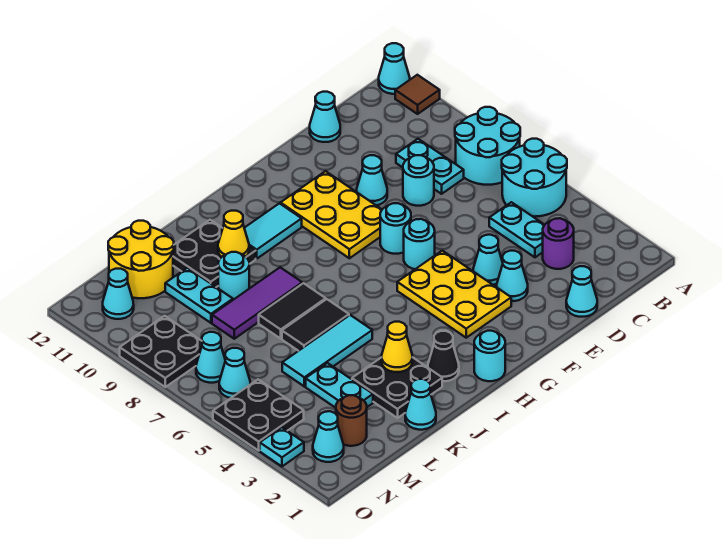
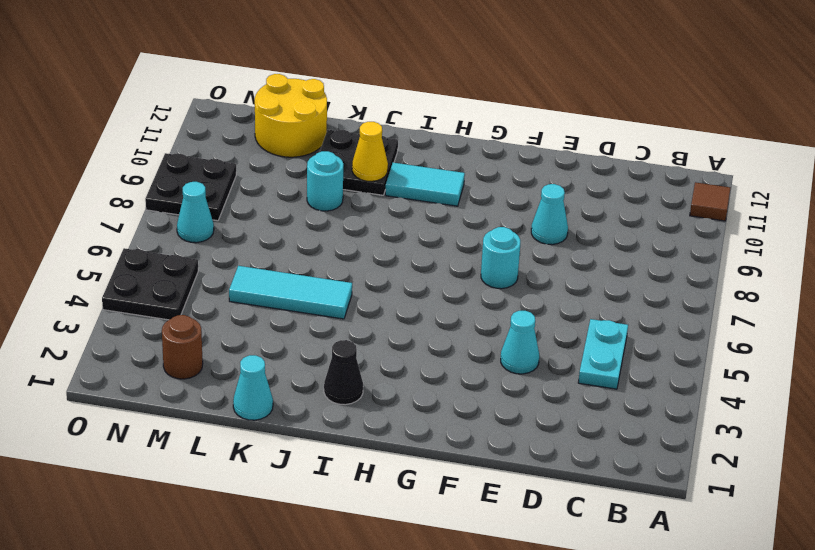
none -> cyan round brick A5:B6 level 1
none -> cyan round brick A7:B8 level 1
none -> cyan cone A12 level 1
none -> purple round brick C3 level 1

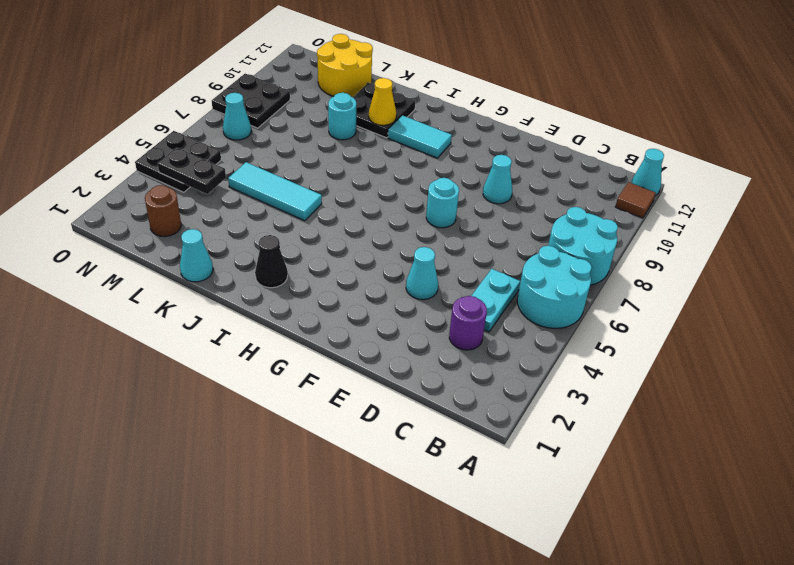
black plate M4:N4 level 2 -> none
none -> cyan plate C8:C9 level 1
none -> cyan cone D1 level 1
none -> cyan round brick D8 level 1
none -> cyan cone D12 level 1

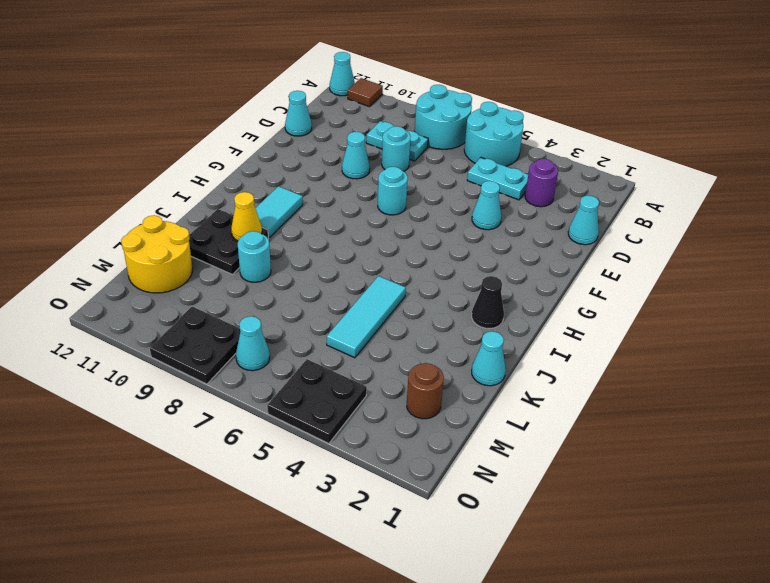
none -> cyan cone E3 level 1
none -> yellow plate F3:G5 level 1
none -> cyan round brick F6 level 1
none -> yellow plate F8:G10 level 1

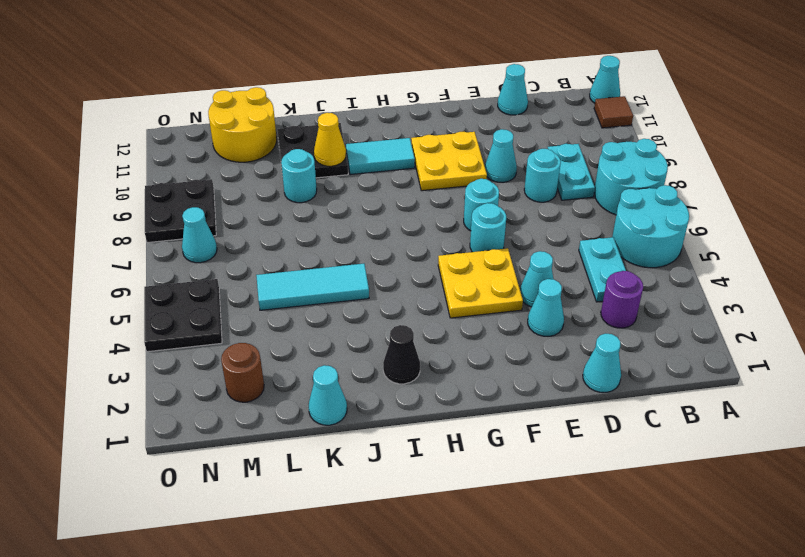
yellow plate F4:G5 level 1 -> yellow plate F3:G5 level 1
yellow plate F9:G10 level 1 -> yellow plate F8:G10 level 1
none -> cyan round brick H1 level 1
none -> black plate J2:K3 level 1
none -> black tile J6:K6 level 1
none -> black tile J7:K7 level 1

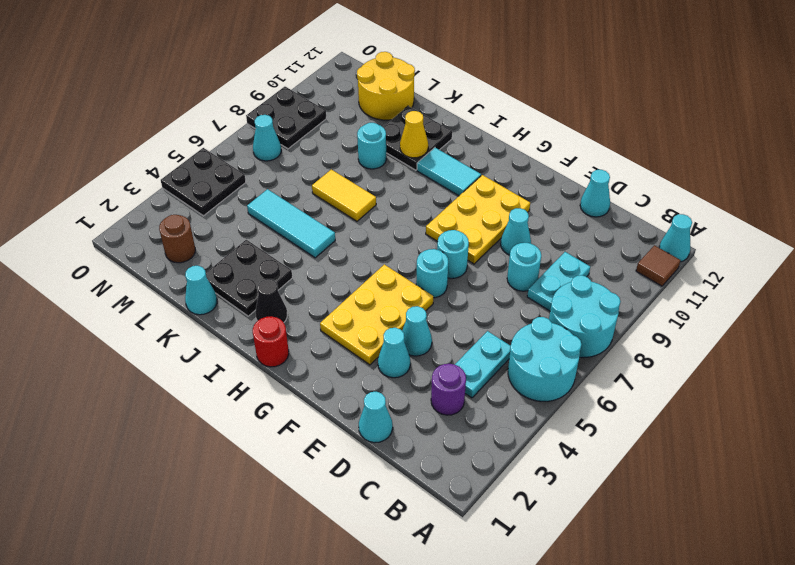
red round brick H1 level 1 -> cyan round brick H1 level 1
yellow tile J7:K7 level 1 -> black tile J7:K7 level 1
none -> black tile J6:K6 level 1
none -> purple tile J8:L8 level 1
none -> cyan plate L3:L4 level 1
none -> cyan plate L9:L10 level 1

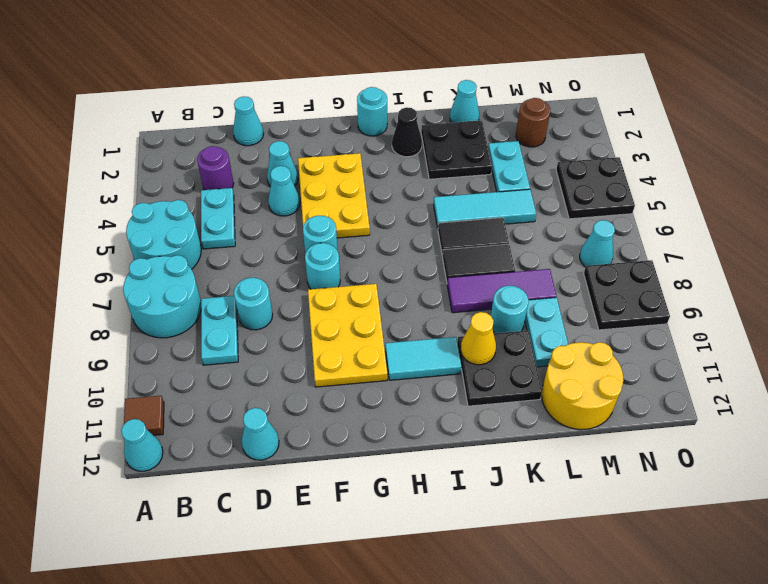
none -> cyan cone E9 level 1
none -> cyan cone N2 level 1
none -> cyan cone N6 level 1
none -> cyan cone N11 level 1

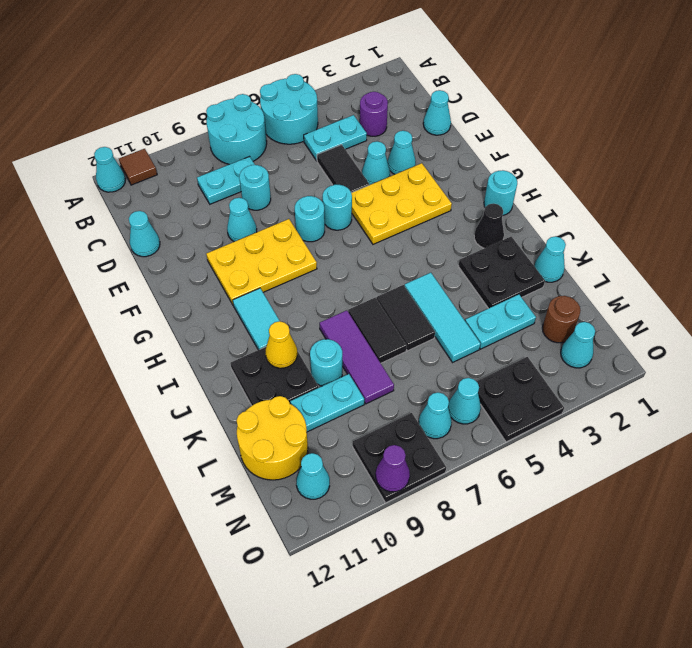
black tile D5:E5 level 1 -> none
purple cone O9 level 2 -> none
none -> cyan plate O3 level 1
none -> yellow cone J3 level 2

